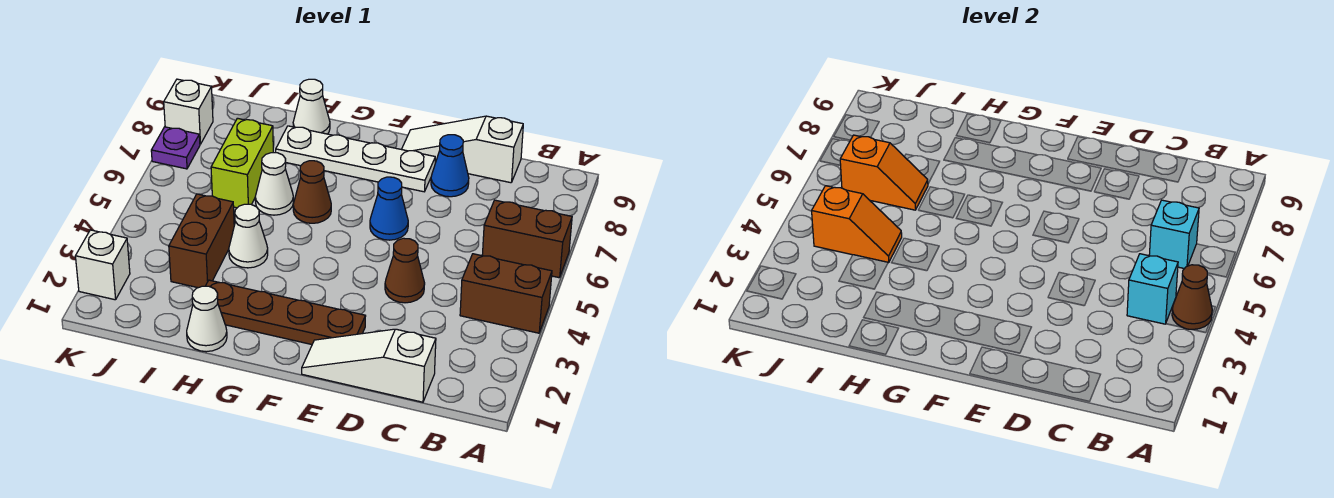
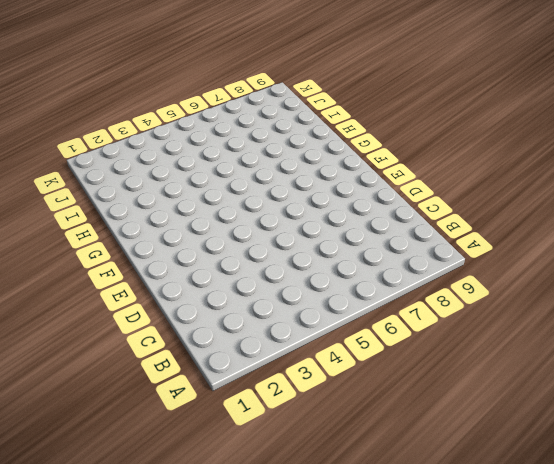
none -> brown brick A4:B4 level 1
none -> brown brick A6:B6 level 1
none -> white slope C1:E1 level 1 top C

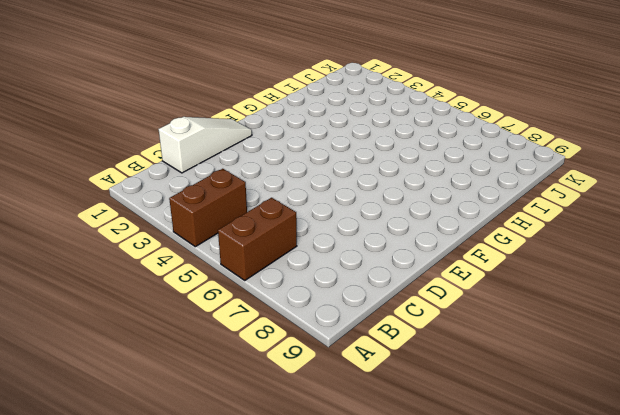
none -> white slope C9:E9 level 1 top C
none -> brown cone D4 level 1
none -> blue cone D8 level 1

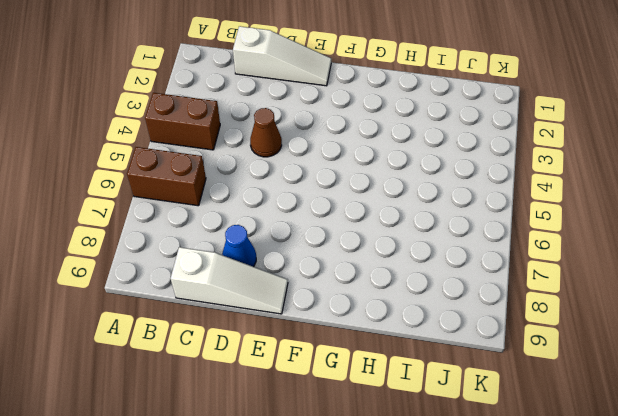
none -> brown plate E2:H2 level 1
none -> blue cone E6 level 1
none -> white plate E8:H8 level 1

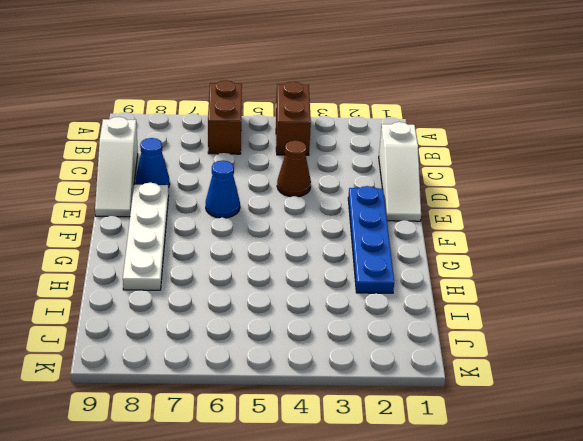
blue plate E2:H2 level 1 -> brown plate E2:H2 level 1
none -> brown cone G6 level 1
none -> white cone H1 level 1
none -> white cone H4 level 1

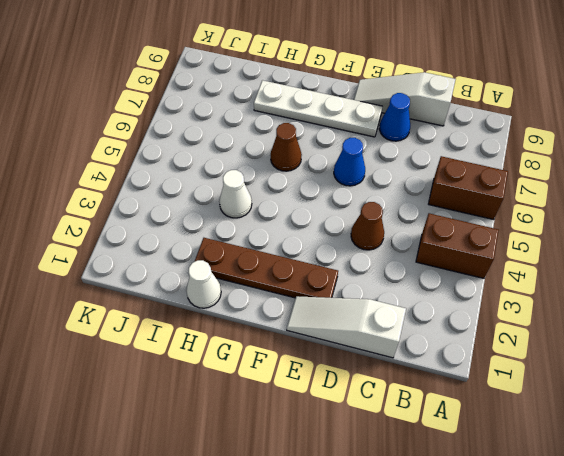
none -> white cone H6 level 1
none -> white cone H9 level 1
none -> brown brick I3:I4 level 1

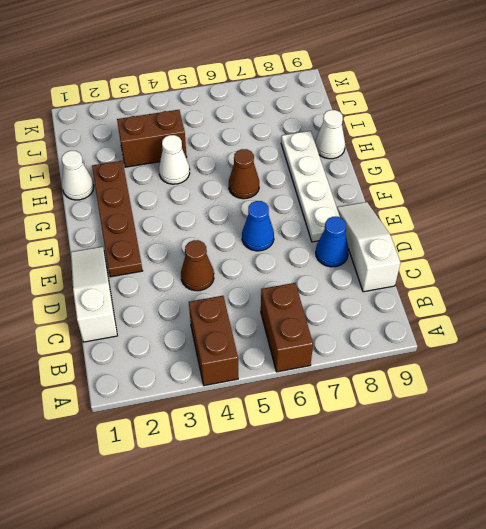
none -> white cone H6 level 1
none -> lime brick I6:I7 level 1
none -> white brick K2 level 1

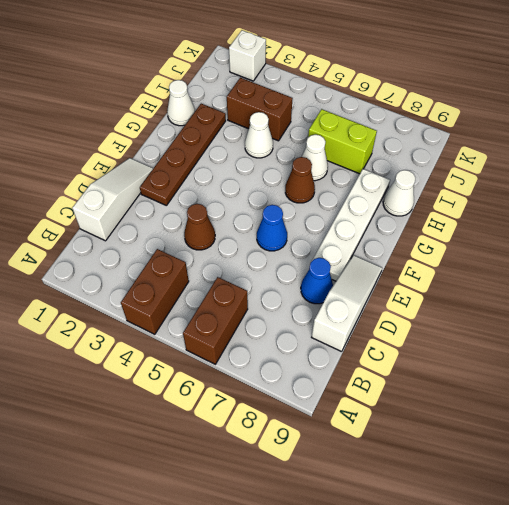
none -> purple plate K7 level 1
none -> white brick K8 level 1
none -> brown cone A4 level 2

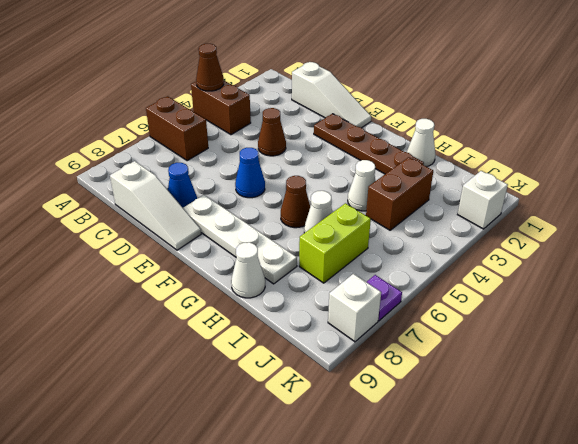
none -> cyan brick B4 level 2
none -> cyan brick B6 level 2
none -> orange slope I4:J4 level 2 top J

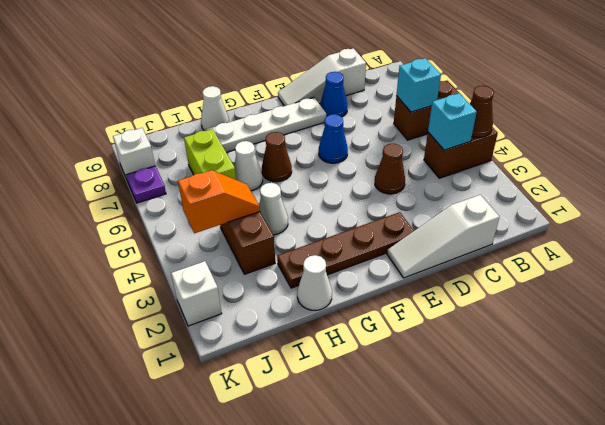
none -> orange slope I6:J6 level 2 top J

